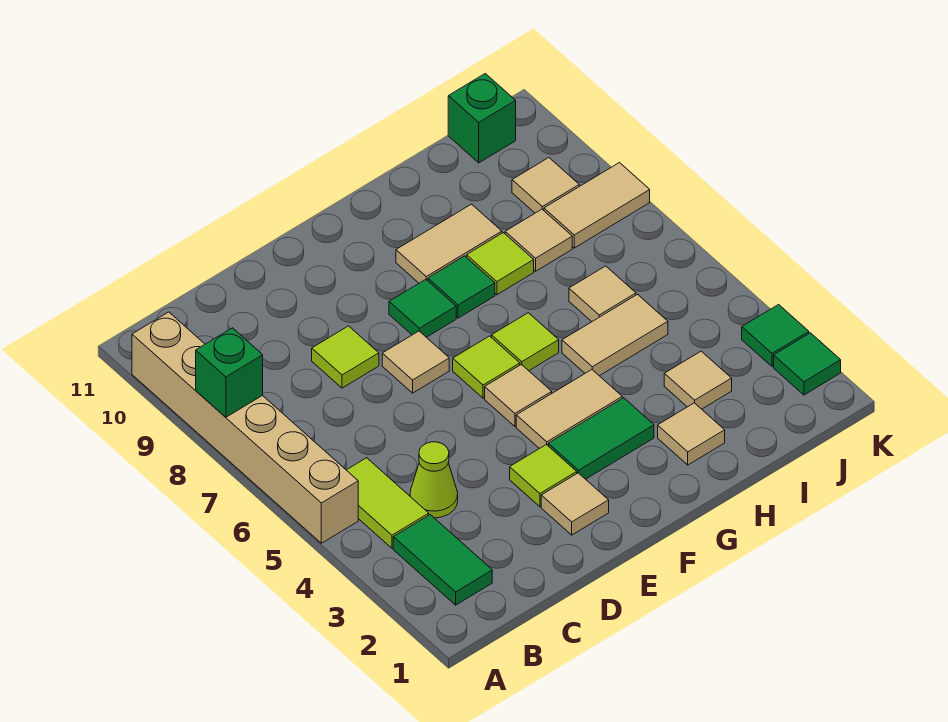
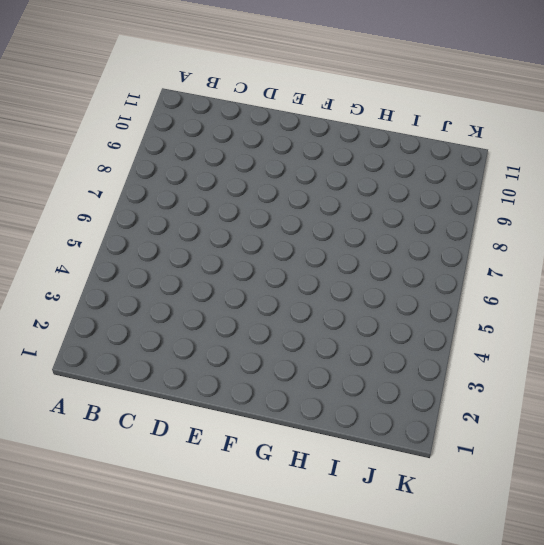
none -> tan brick A5:A10 level 1
none -> green tile B2:B3 level 1
none -> lime tile B4:B5 level 1

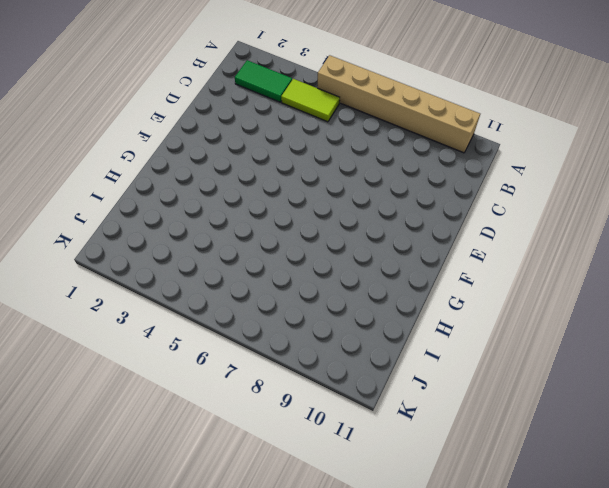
none -> lime cone C4 level 1
none -> lime tile D8 level 1
none -> tan tile E2 level 1

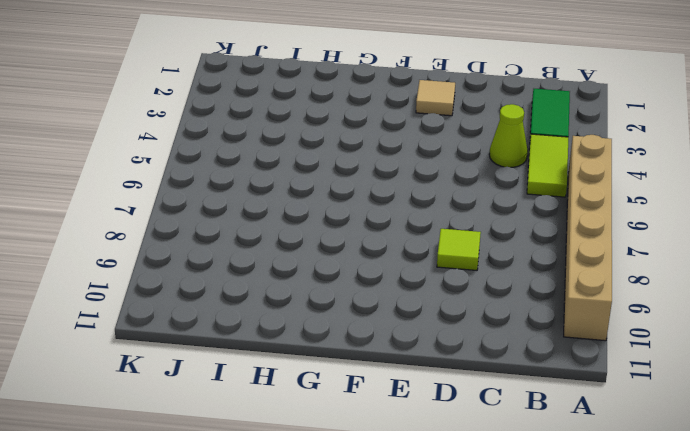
none -> lime tile E3 level 1
none -> tan tile E7 level 1
none -> green tile F3:G3 level 1

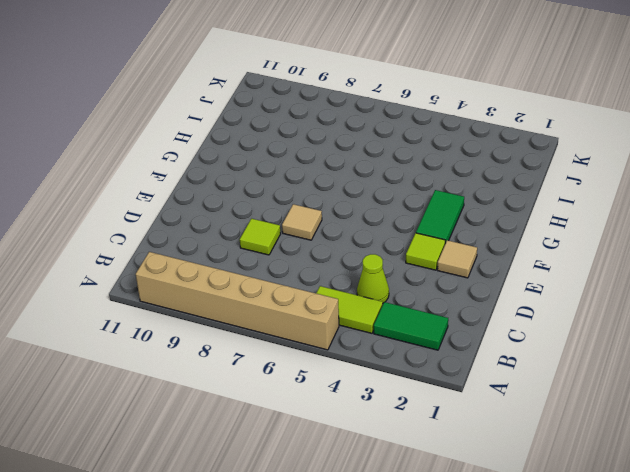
none -> tan tile F4:G4 level 1
none -> tan tile F5 level 1
none -> lime tile F6 level 1

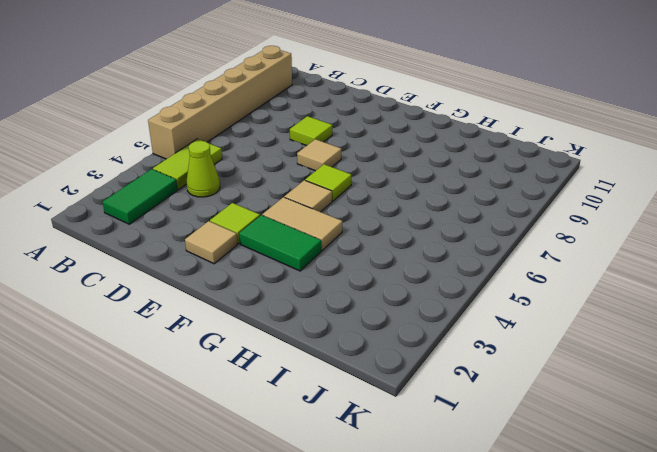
none -> green tile F8 level 1
none -> lime tile G6 level 1
none -> green tile G8 level 1

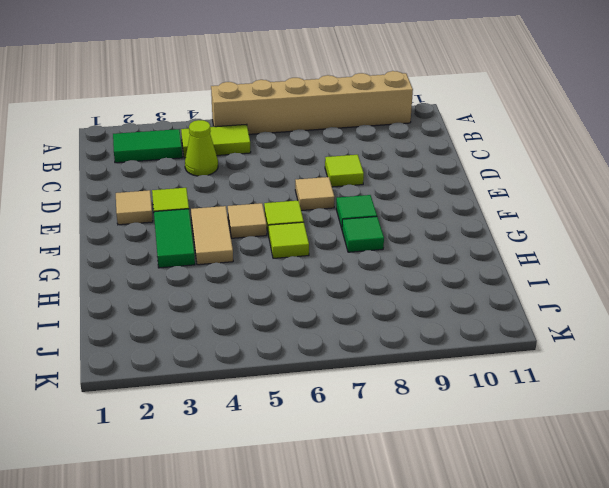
none -> tan tile G9:H9 level 1
none -> tan tile H2 level 1
none -> tan tile H5:I5 level 1

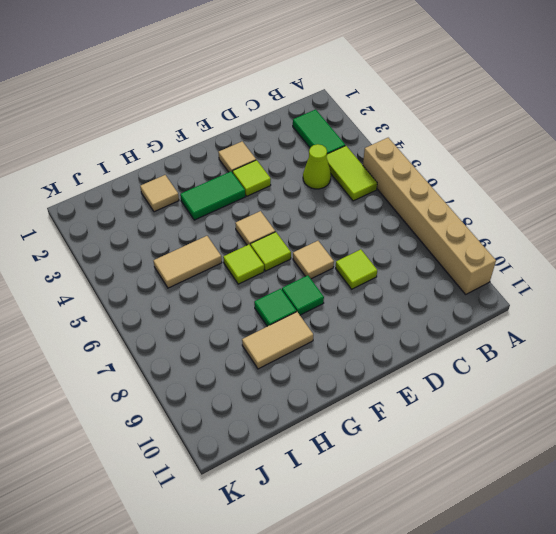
none -> tan tile F4:G4 level 1
none -> lime tile H8 level 1
none -> tan tile I3 level 1

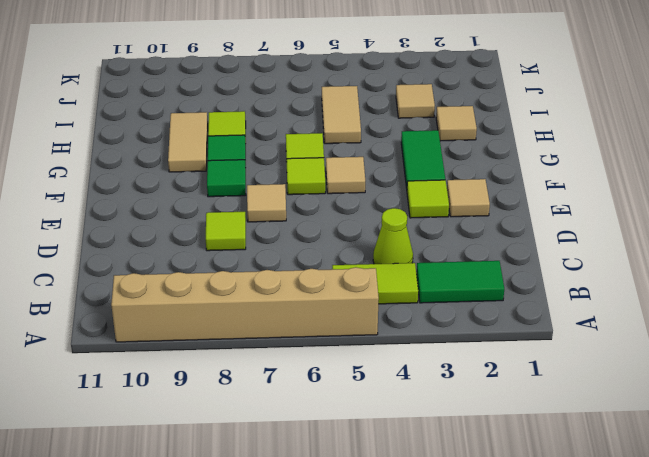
none -> tan tile F4:G4 level 1
none -> tan tile I6 level 1
none -> tan tile I8 level 1

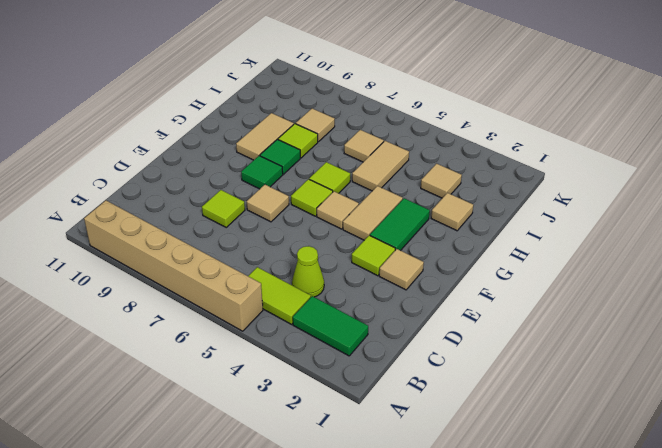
none -> tan tile J8:K8 level 1
none -> tan tile J9 level 1
none -> green brick J11 level 1

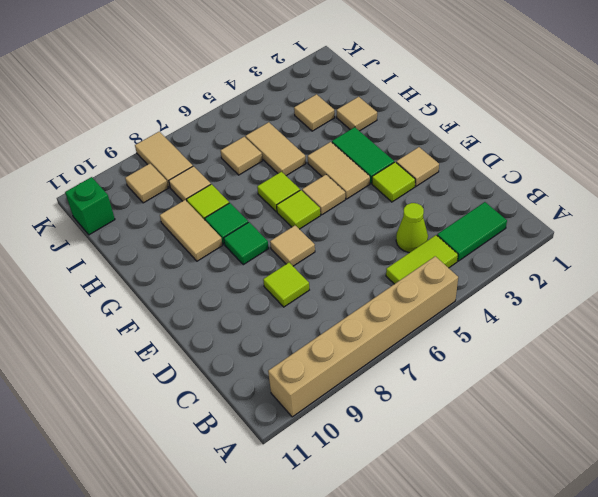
none -> green tile K2 level 1
none -> green tile K3 level 1
none -> green brick A8 level 2

